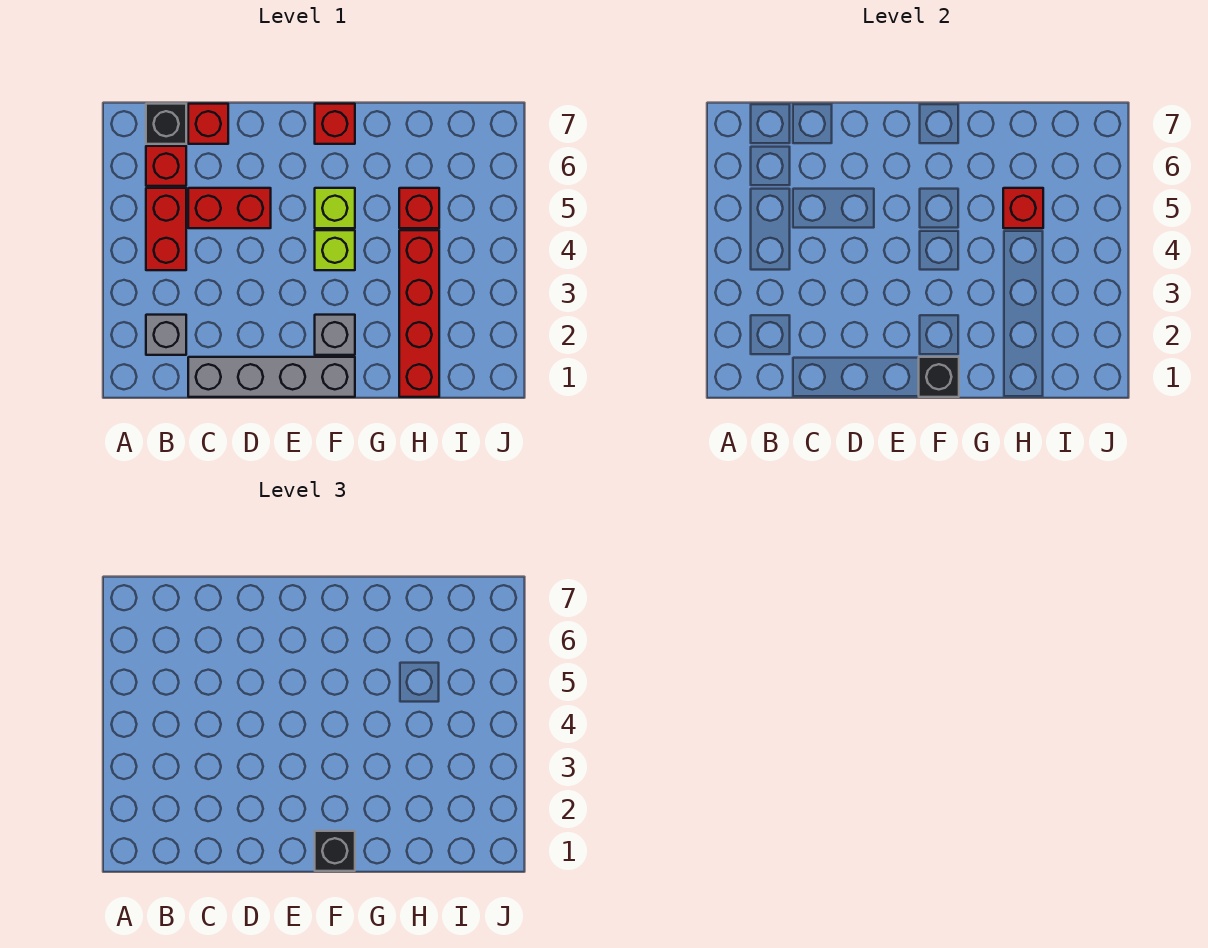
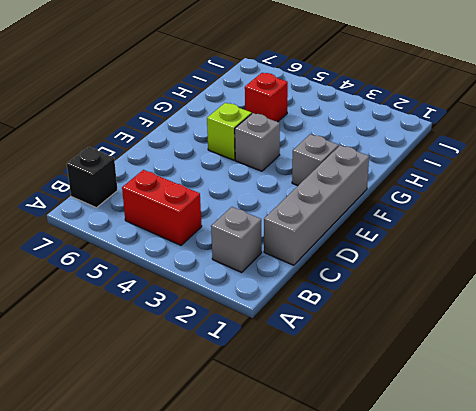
grey brick F4 level 1 -> lime brick F4 level 1
none -> red brick B6 level 1
none -> red brick C5:D5 level 1
none -> red brick C7 level 1

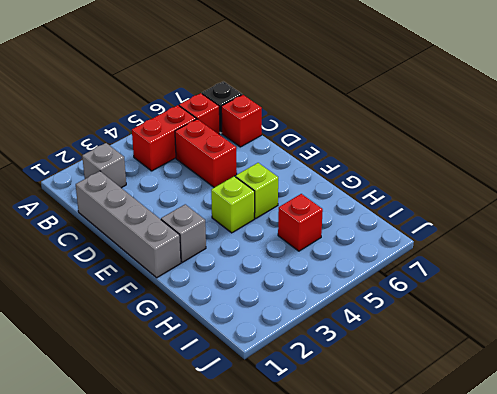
none -> red brick F7 level 1
none -> red brick H1:H4 level 1
none -> black brick F1 level 2

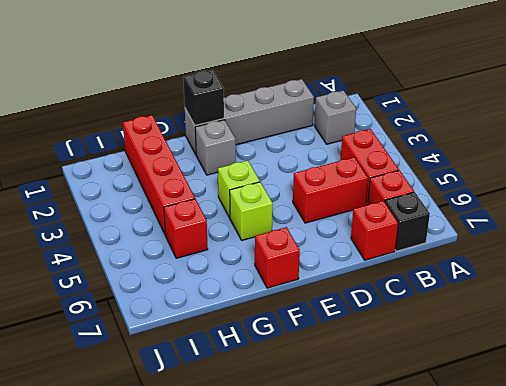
none -> red brick H5 level 2
none -> black brick F1 level 3

